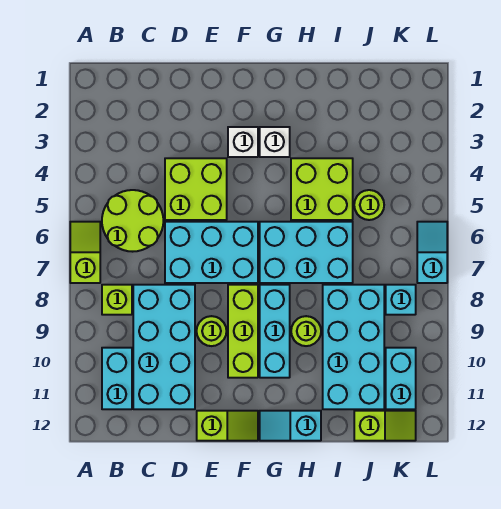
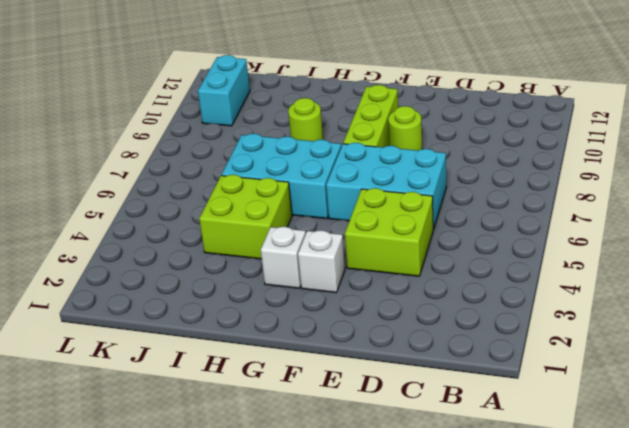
none -> lime slope A6:A7 level 1 top 7
none -> lime round brick B5:C6 level 1
none -> lime brick B8 level 1

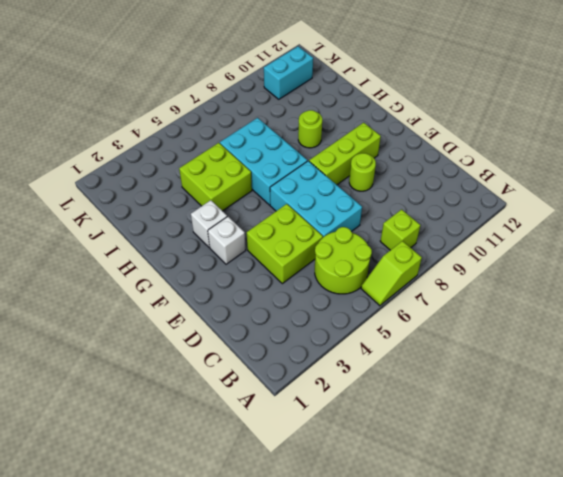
none -> cyan brick B10:B11 level 1
none -> cyan brick C8:D11 level 1
none -> lime slope E12:F12 level 1 top E

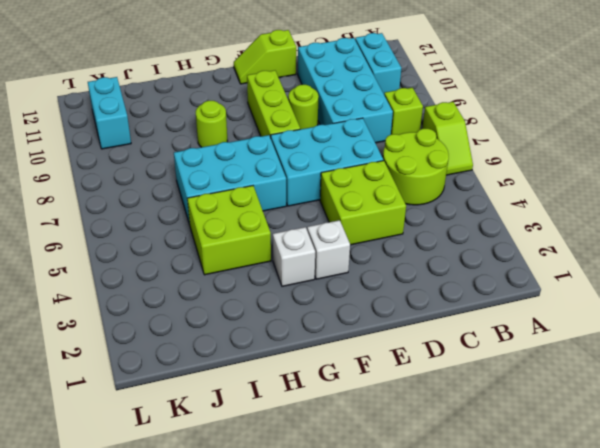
none -> cyan brick G8:G10 level 1
none -> cyan slope G12:H12 level 1 top H
none -> cyan brick I8:J11 level 1

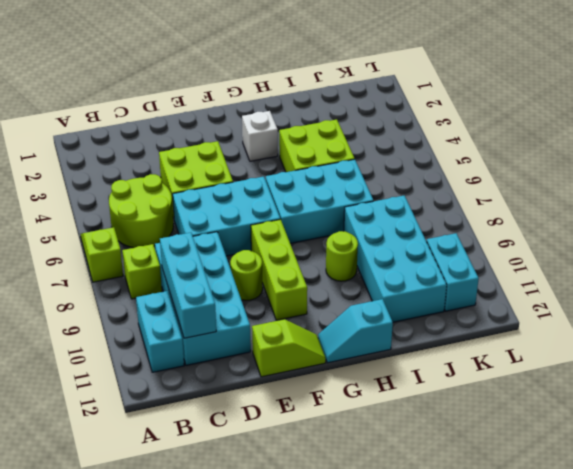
cyan brick C9:C11 level 2 -> cyan brick G8:G10 level 1
none -> white brick F3 level 1
none -> lime round brick J5 level 1
none -> lime slope J12:K12 level 1 top J

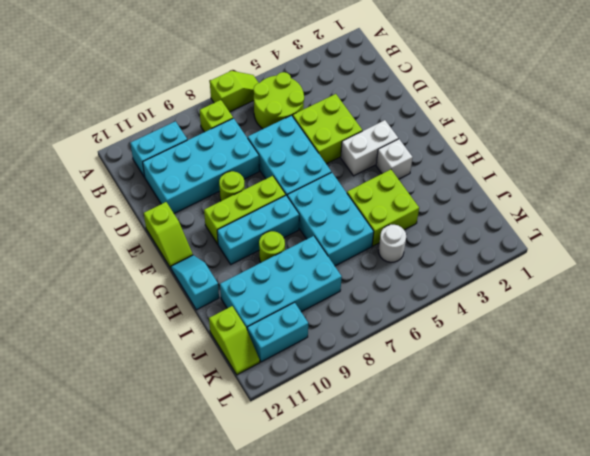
white brick F3:F4 level 1 -> white brick F3 level 1
white round brick J5 level 1 -> lime round brick J5 level 1
none -> cyan brick K8 level 1
none -> cyan slope L6:L7 level 1 top 7

